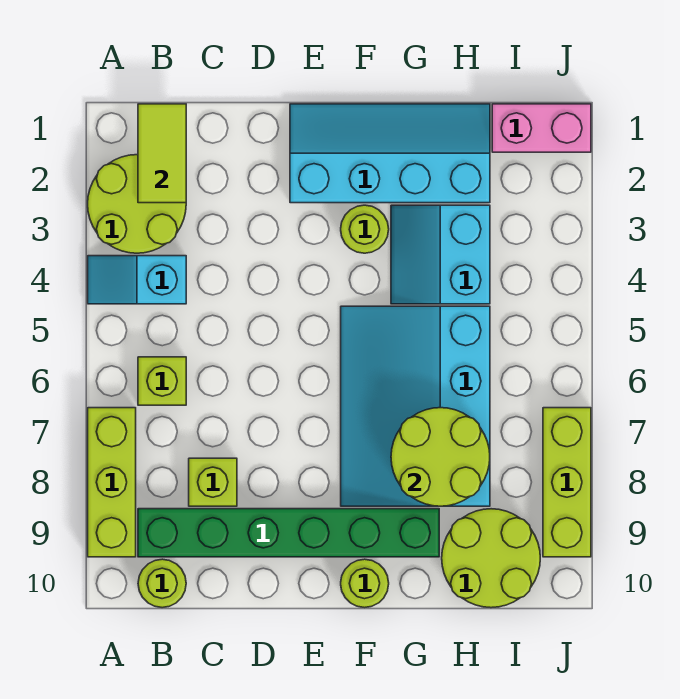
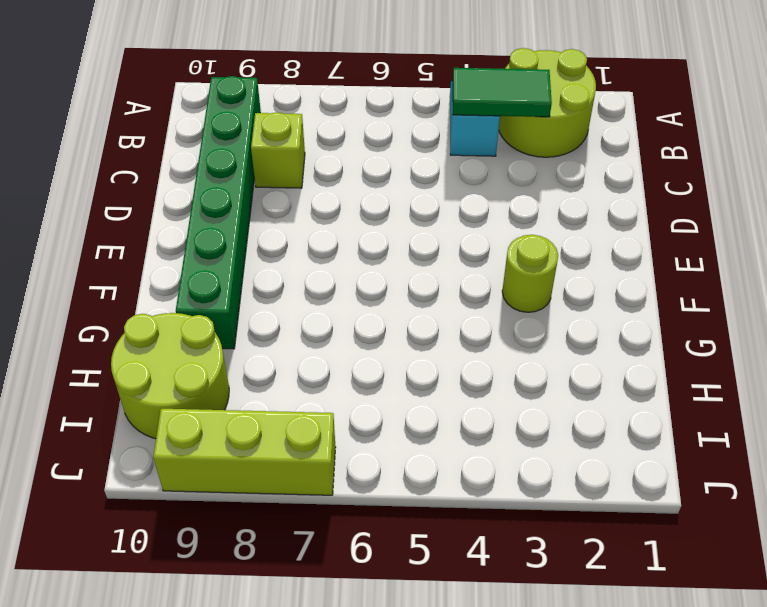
green tile B3:B4 level 2 -> none
none -> lime brick A7:A9 level 1
none -> lime brick B6 level 1
none -> lime round brick B10 level 1

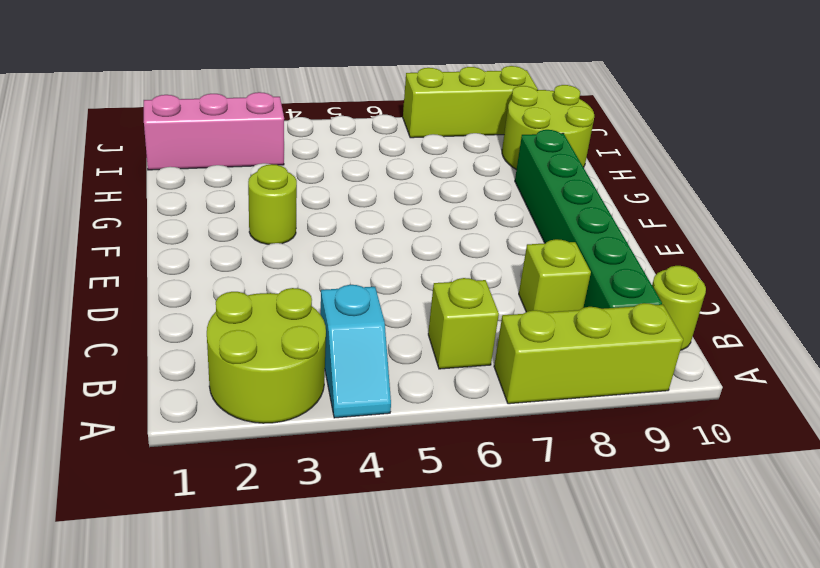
pink brick I1:I3 level 1 -> pink brick I1:J1 level 1
none -> cyan slope E1:H2 level 1 top 2
none -> cyan slope F5:H8 level 1 top H
none -> lime round brick F10 level 1

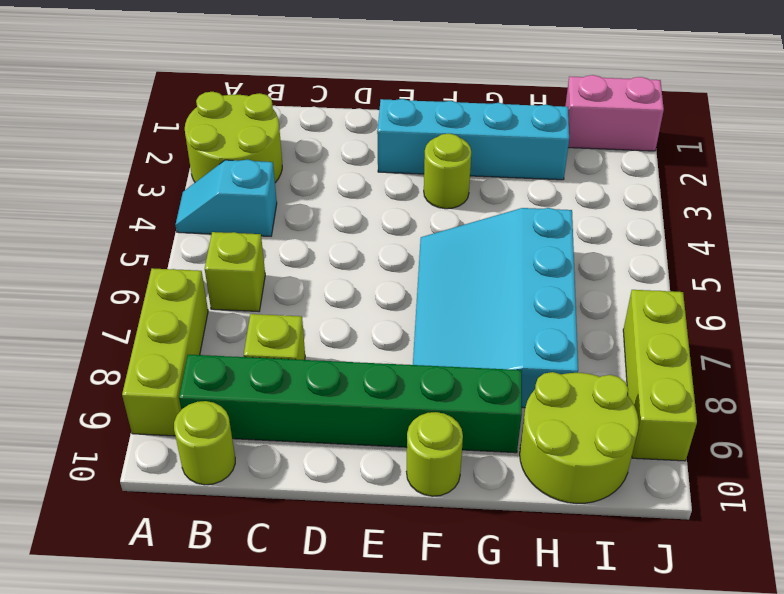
none -> cyan slope G3:H4 level 1 top H
none -> lime tile B1:B2 level 2
none -> lime round brick G7:H8 level 2

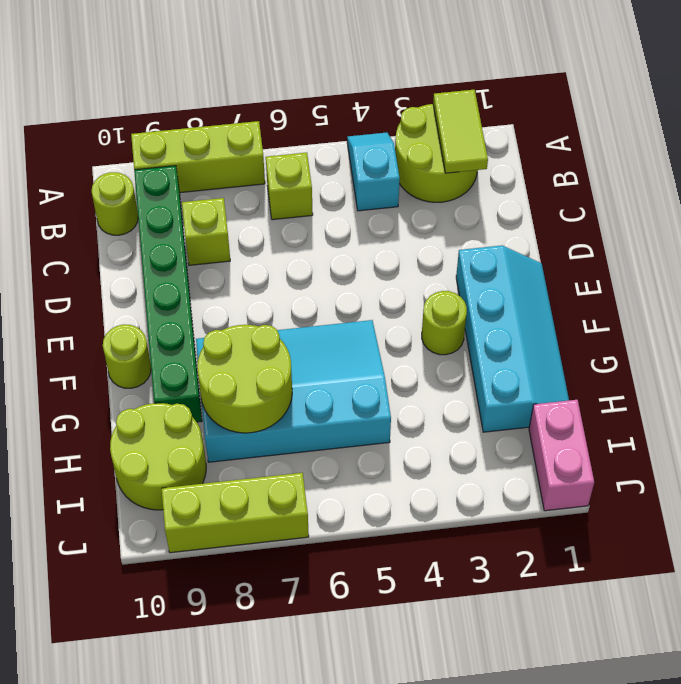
lime tile A2:B2 level 2 -> lime tile B1:B2 level 2
none -> cyan slope G3:H4 level 1 top H

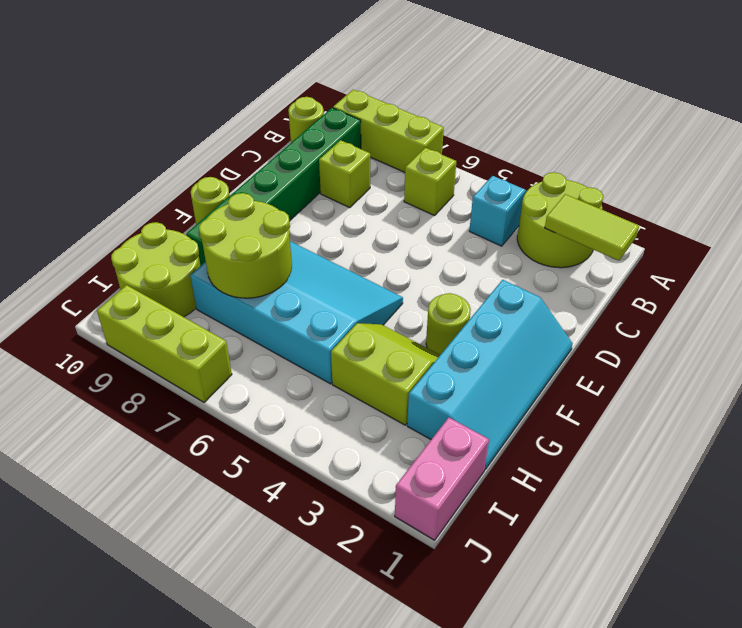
lime slope G3:H4 level 1 top H -> cyan slope G3:H4 level 1 top H

